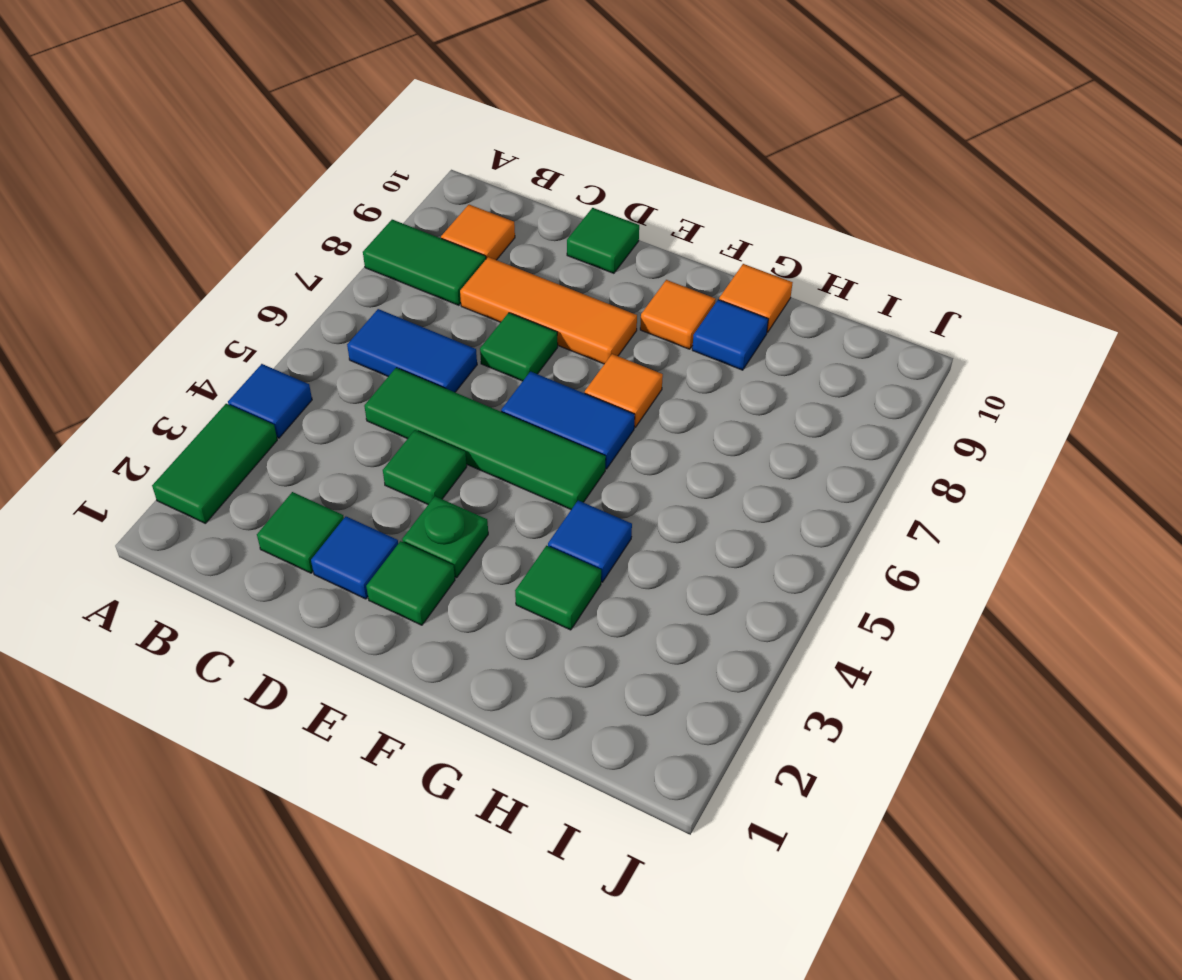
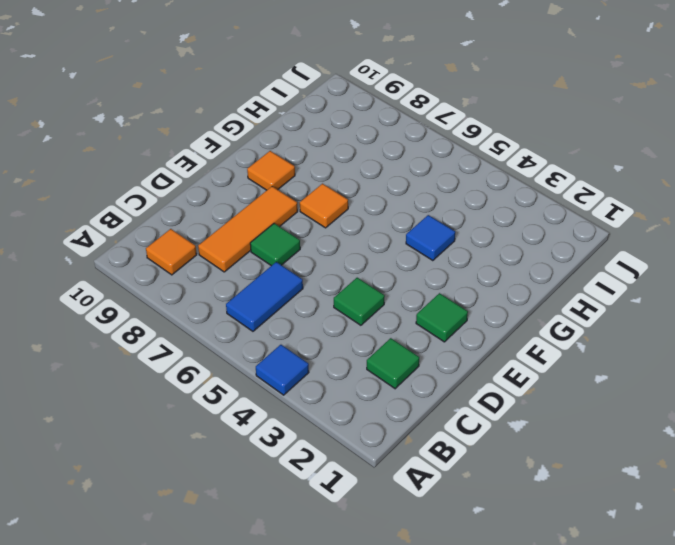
none -> green tile A2:A3 level 1
none -> green tile A8:B8 level 1
none -> green tile C5:F5 level 1

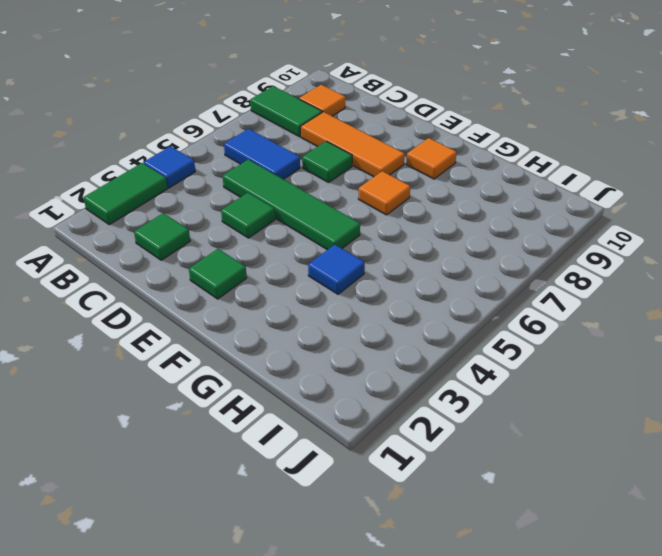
none -> blue tile D2 level 1
none -> green tile D10 level 1
none -> green plate E3 level 1

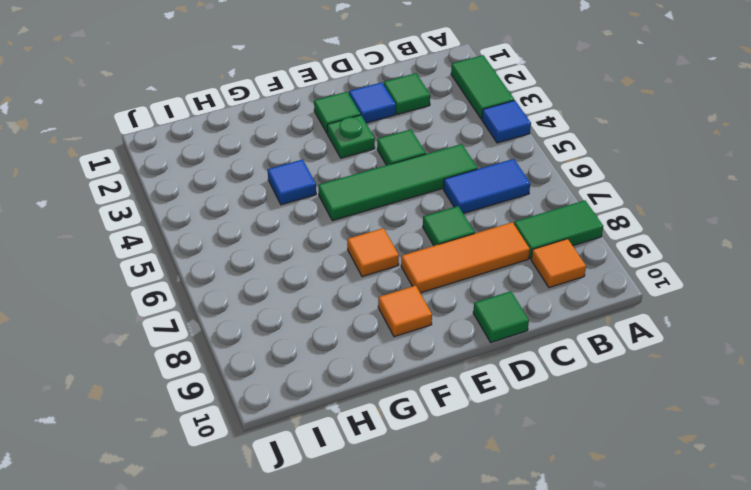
none -> blue tile E6:F6 level 1
none -> green tile G3 level 1
none -> blue tile G9 level 1

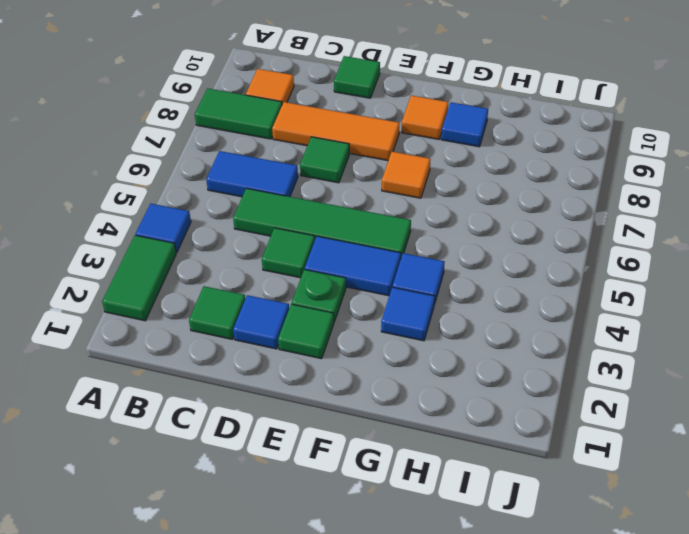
blue tile E4:F4 level 1 -> blue tile E6:F6 level 1
blue tile G3 level 1 -> green tile G3 level 1
none -> orange tile G10 level 1

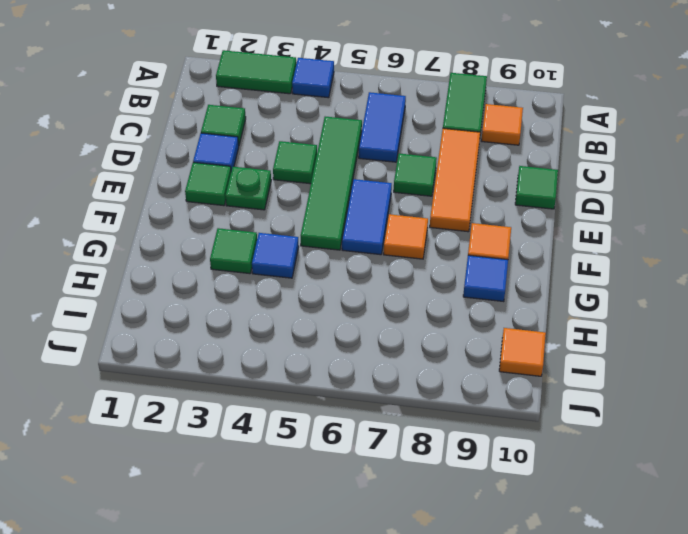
orange tile I10 level 1 -> orange tile G10 level 1

